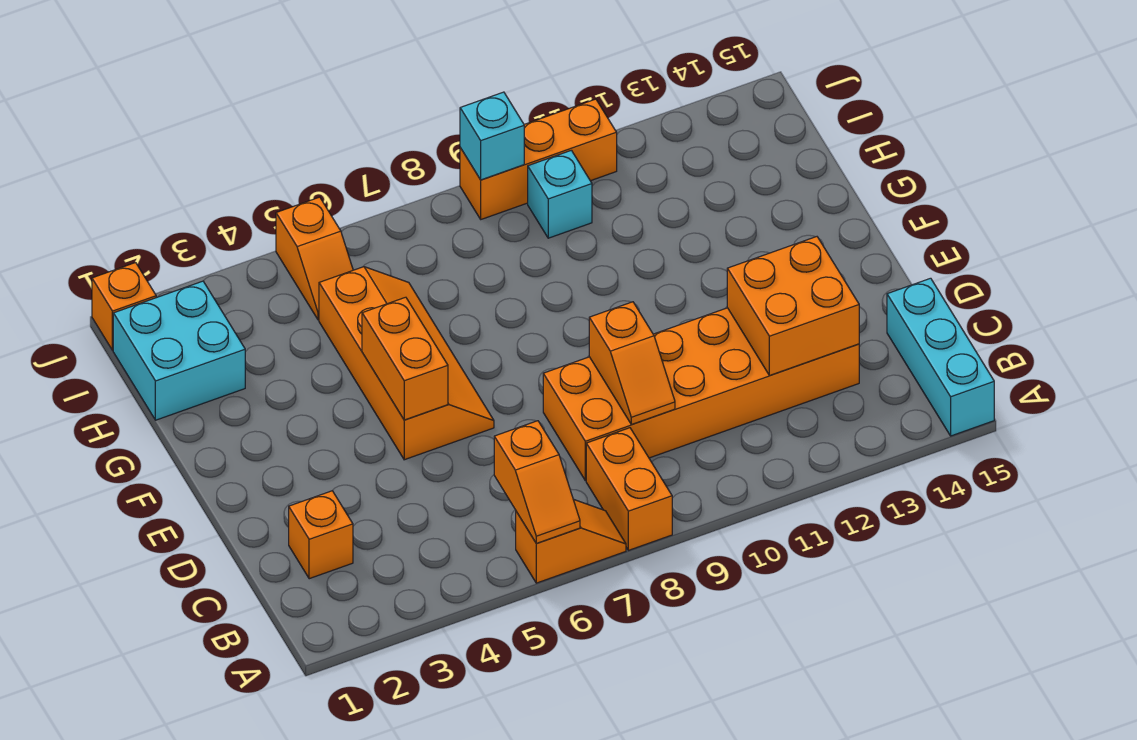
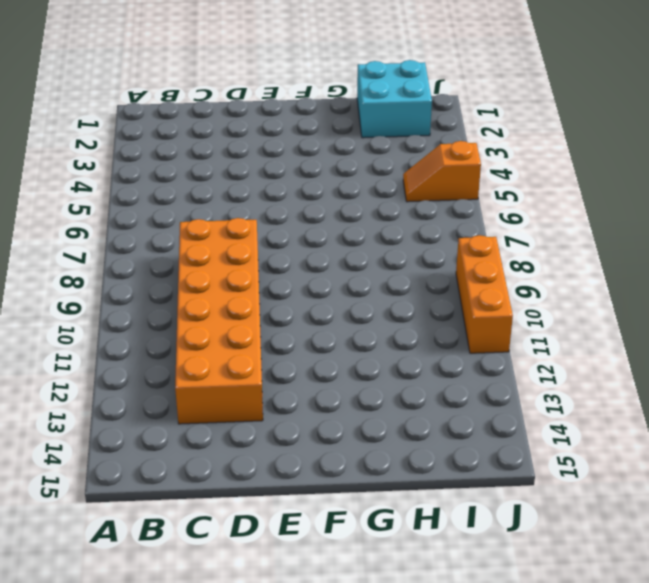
none -> orange slope A6:A7 level 1 top 6
none -> orange brick A8:B8 level 1
none -> cyan brick A15:C15 level 1

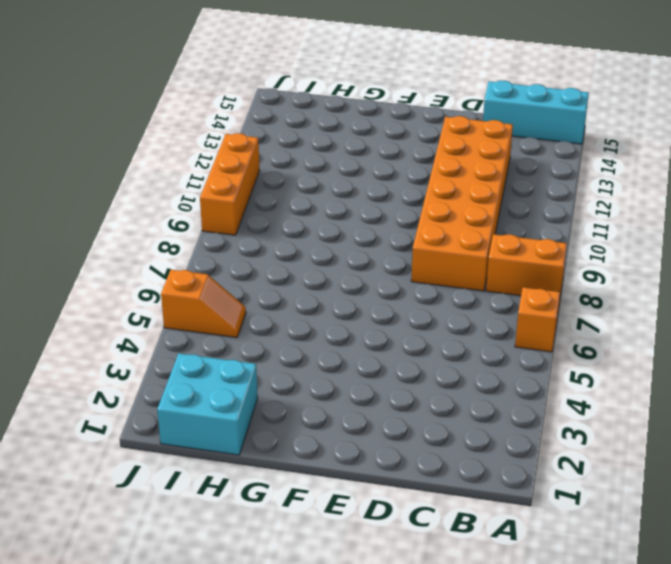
none -> orange brick C2 level 1
none -> orange slope E5:H6 level 1 top 5
none -> cyan brick I10 level 1

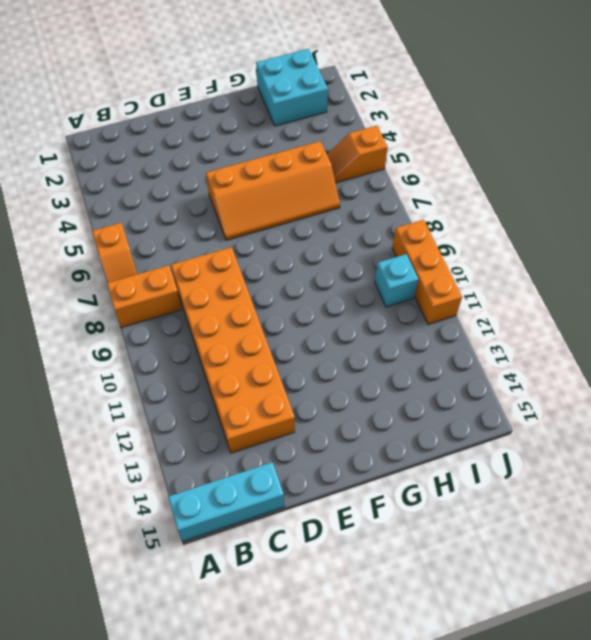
none -> orange brick C2 level 1
none -> orange brick J1 level 1
none -> orange slope A6:B6 level 2 top B

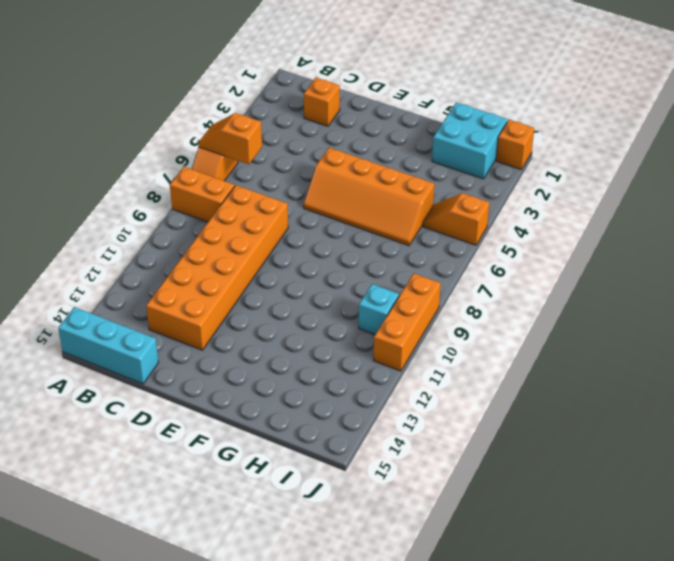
none -> orange slope C9:D9 level 2 top D
none -> orange brick C12:D13 level 2
none -> orange brick E5:F5 level 2

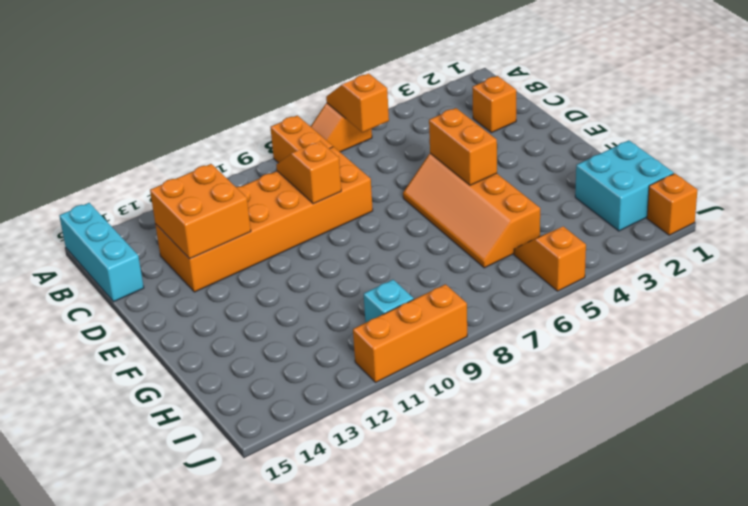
none -> cyan brick J9 level 2

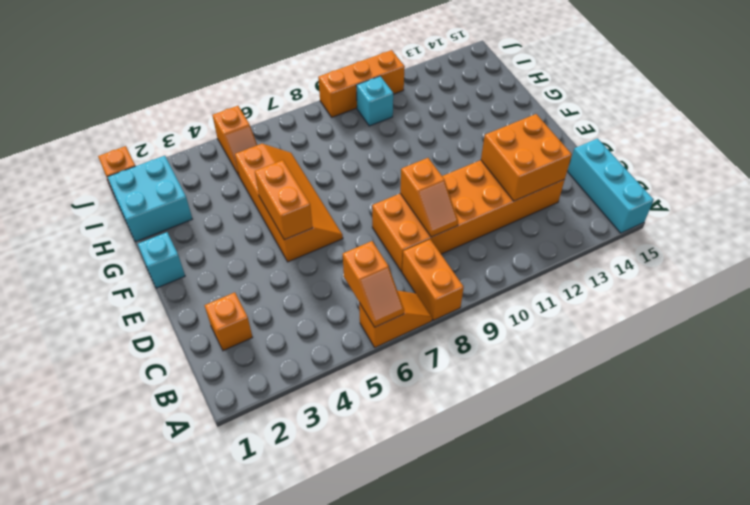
cyan brick F1 level 1 -> cyan brick J9 level 2

